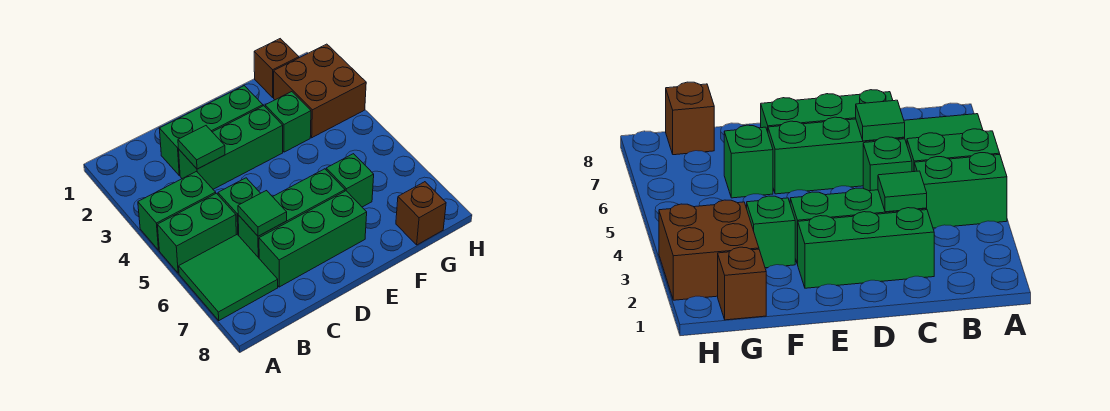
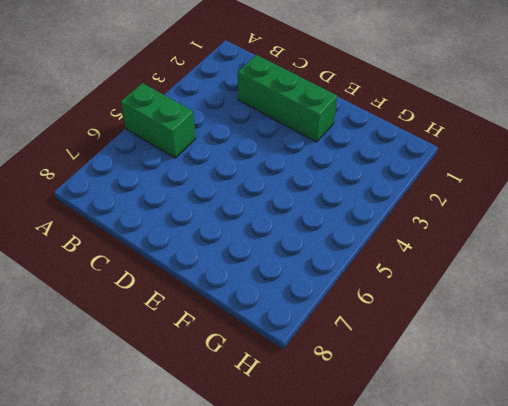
none -> green brick A4:B4 level 1
none -> green tile A6:B7 level 1
none -> green brick C3:E3 level 1

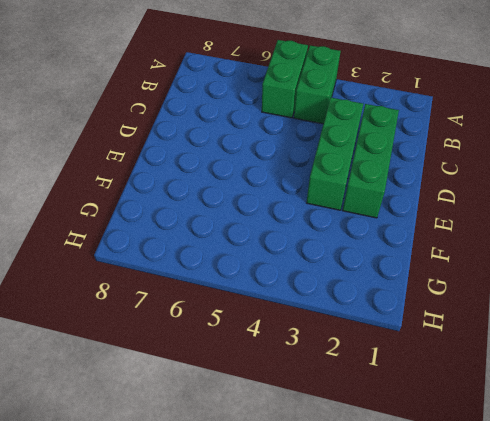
none -> green tile A6:B7 level 1
none -> green brick C5 level 1
none -> green brick C6:E6 level 1

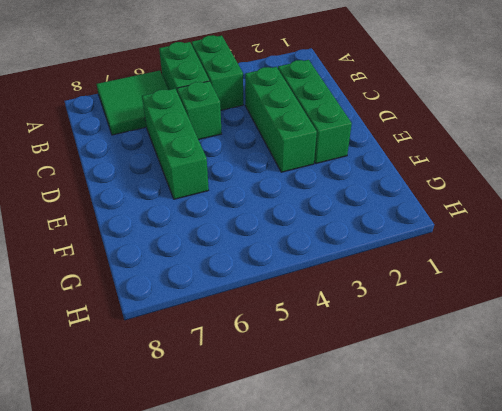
none -> green brick C7:E7 level 1
none -> green brick F3 level 1
none -> green brick F6 level 1

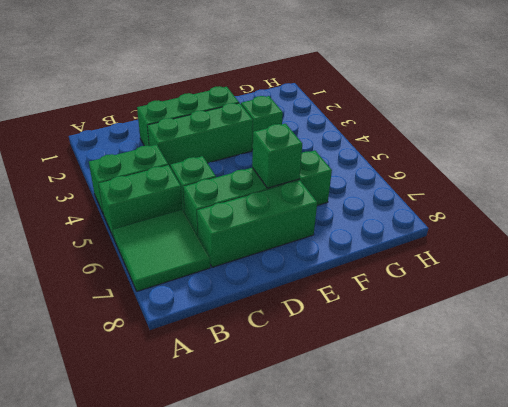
green brick E6 level 2 -> none
none -> brown brick G1 level 1
none -> brown brick G2:H3 level 1
none -> brown brick G8 level 1

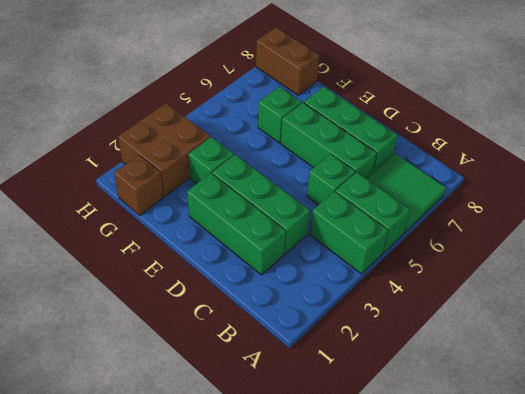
brown brick G8:H8 level 1 -> brown brick G8 level 1
none -> green tile C3 level 2
none -> green tile C6 level 2

